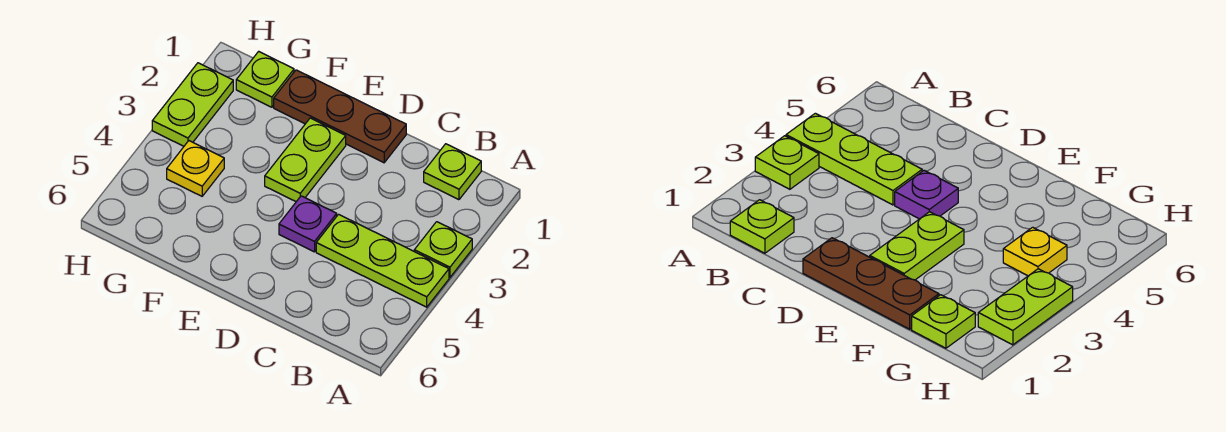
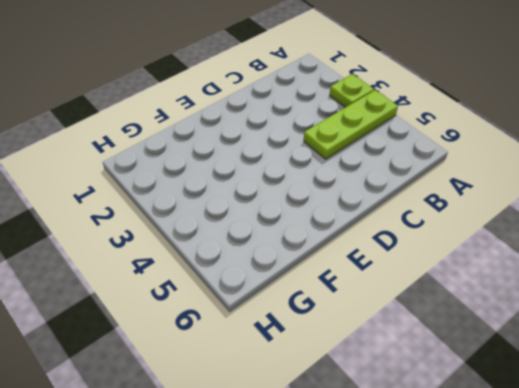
none -> lime plate B1 level 1
none -> brown plate D1:F1 level 1

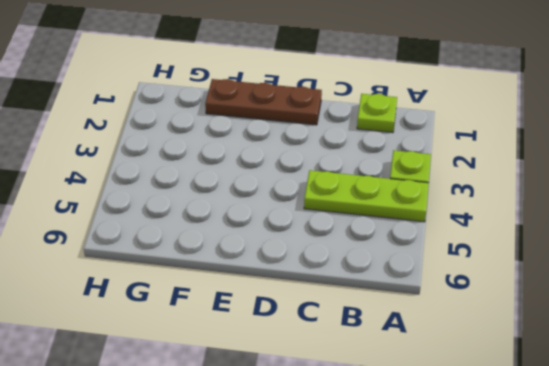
none -> purple plate D4 level 1
none -> lime plate E2:E3 level 1

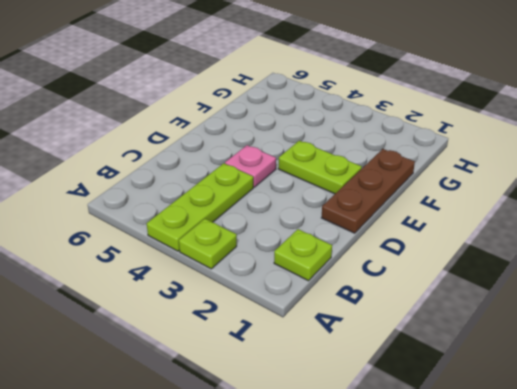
pink plate D4 level 1 -> purple plate D4 level 1
none -> lime plate G1 level 1
none -> yellow plate G4 level 1

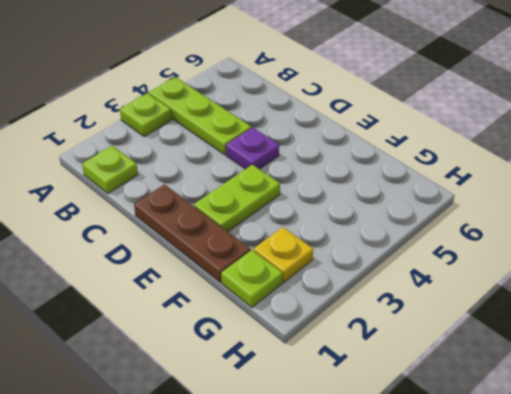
yellow plate G2 level 1 -> yellow plate G4 level 1
none -> lime plate H2:H3 level 1

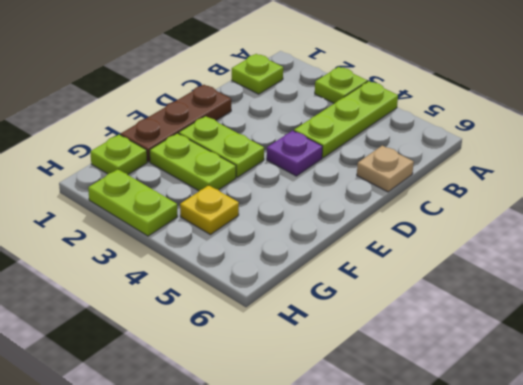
tan plate C6 level 1 -> none
lime plate F2:F3 level 1 -> none

